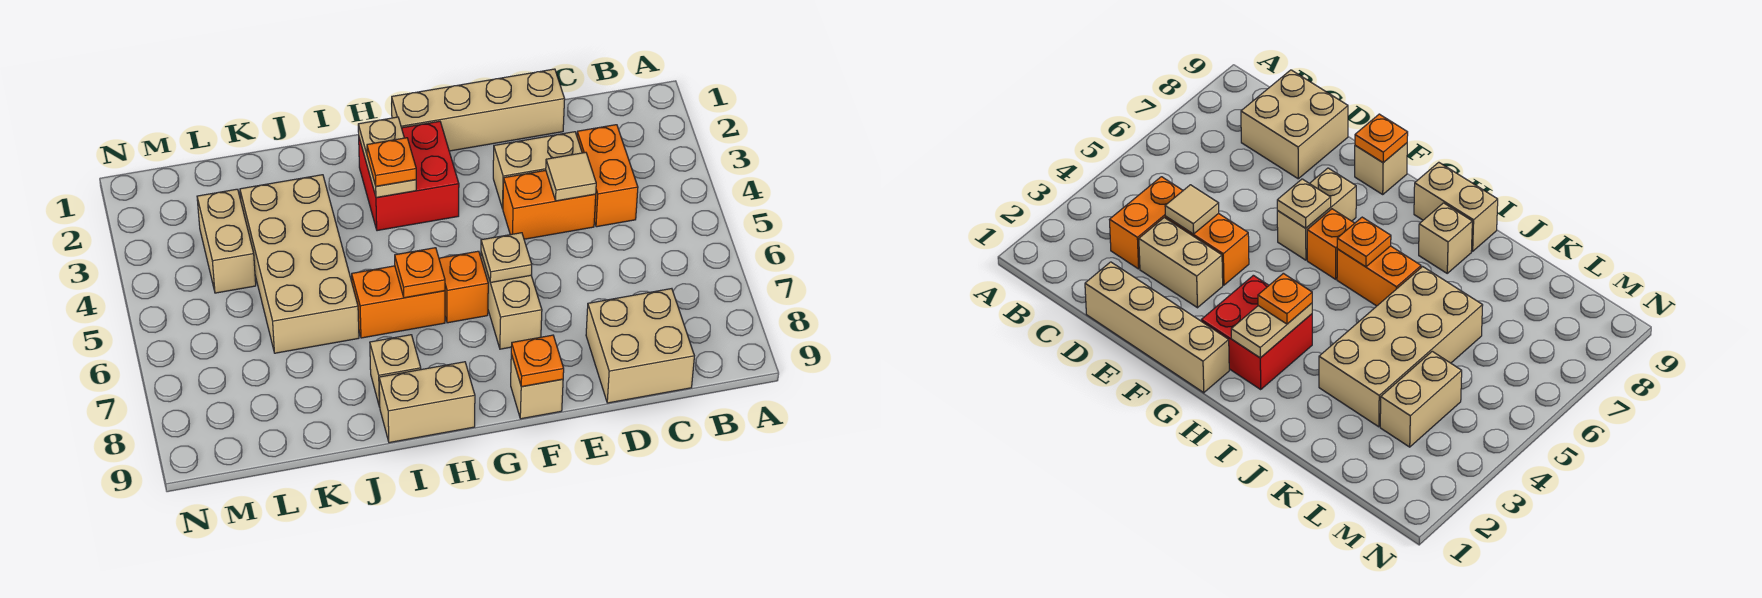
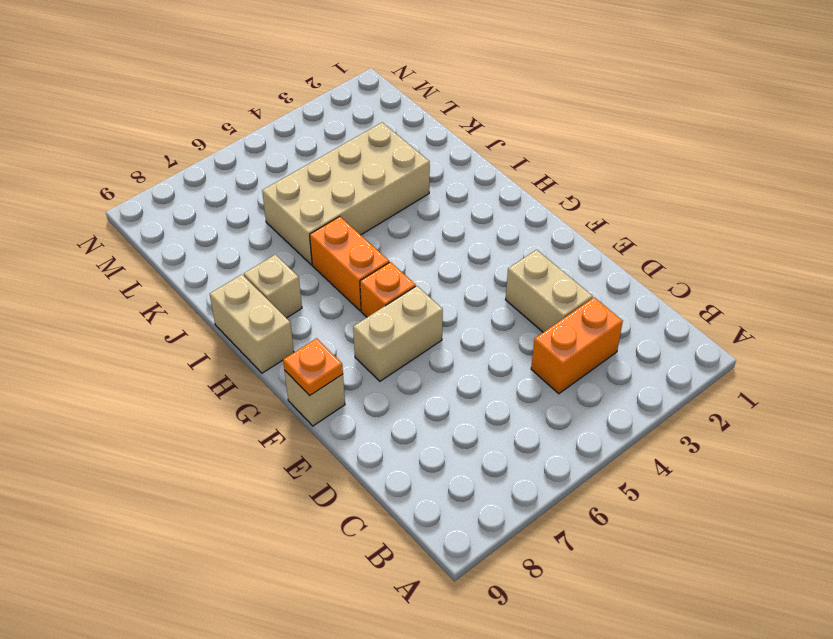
none -> tan brick C8:D9 level 1
none -> tan brick D1:G1 level 1
none -> orange brick D4:E4 level 1

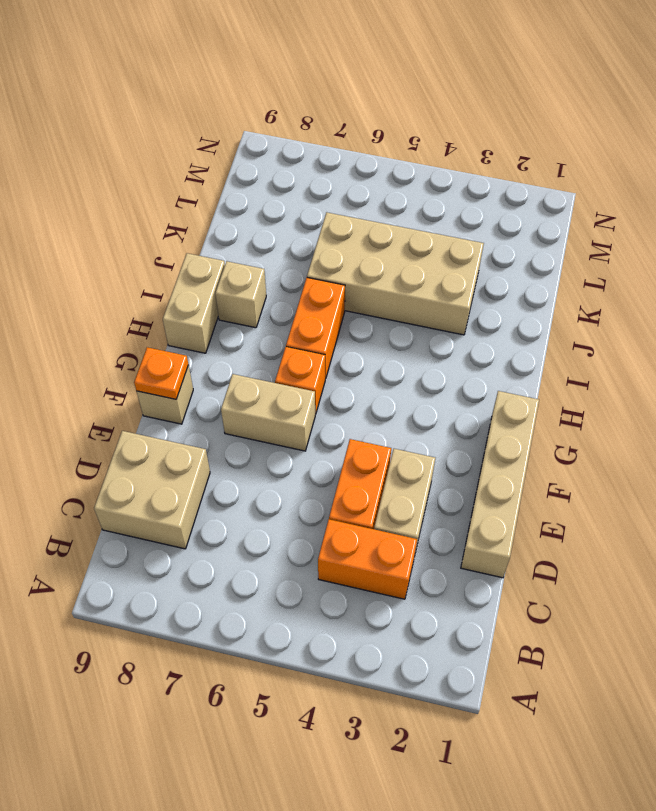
none -> red brick G2:H3 level 1
none -> tan brick L3:L4 level 1
none -> tan tile D4 level 2

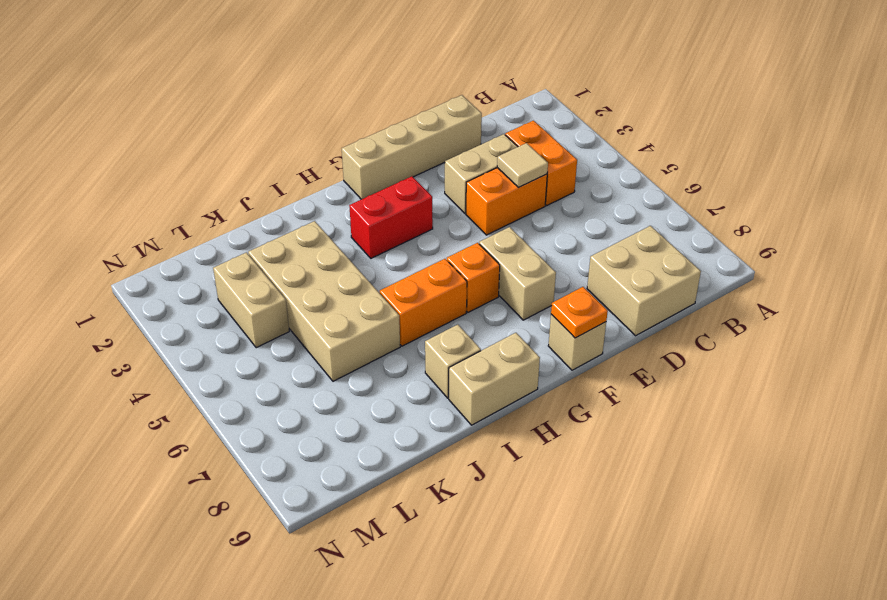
red brick G3:H3 level 1 -> red brick G2:H3 level 1
none -> tan plate F6 level 2
none -> tan plate H2:H3 level 2
none -> orange plate H6 level 2

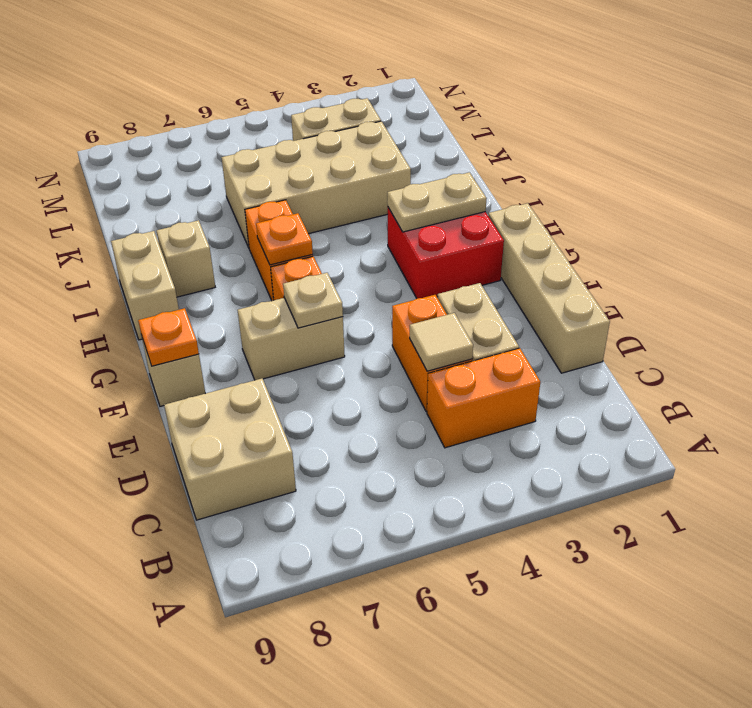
none -> orange plate H3 level 3

